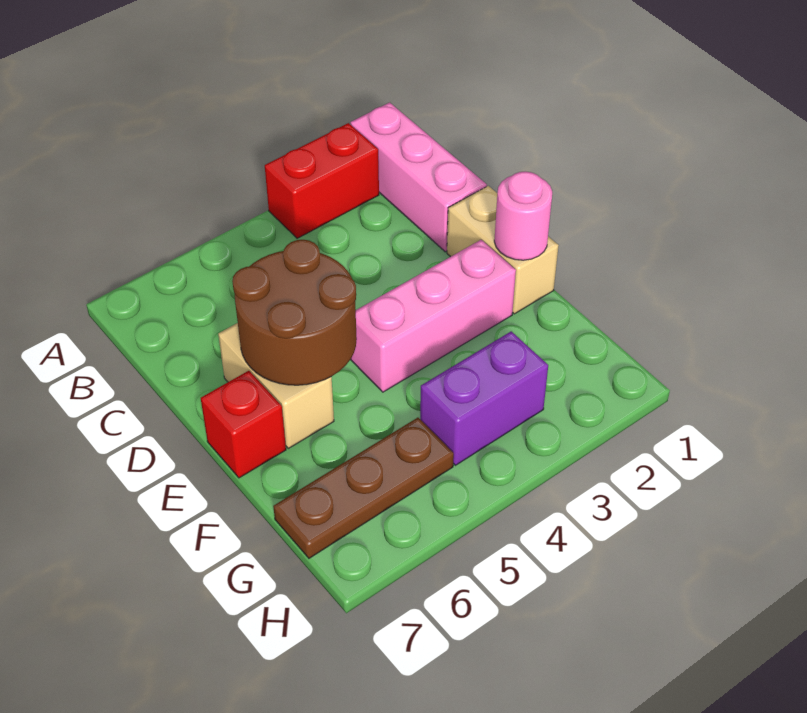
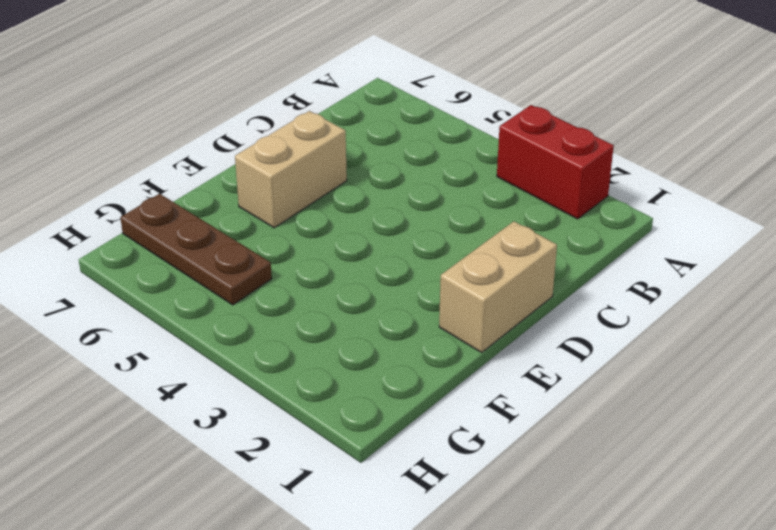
none -> pink brick A1:C1 level 1
none -> pink brick E2:E4 level 1

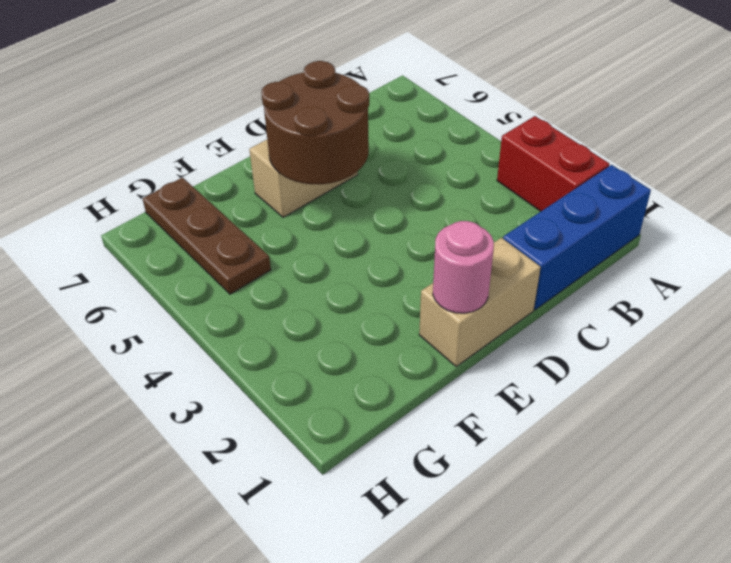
blue brick A1:C1 level 1 -> pink brick A1:C1 level 1
none -> pink brick E2:E4 level 1
none -> red brick E7 level 1

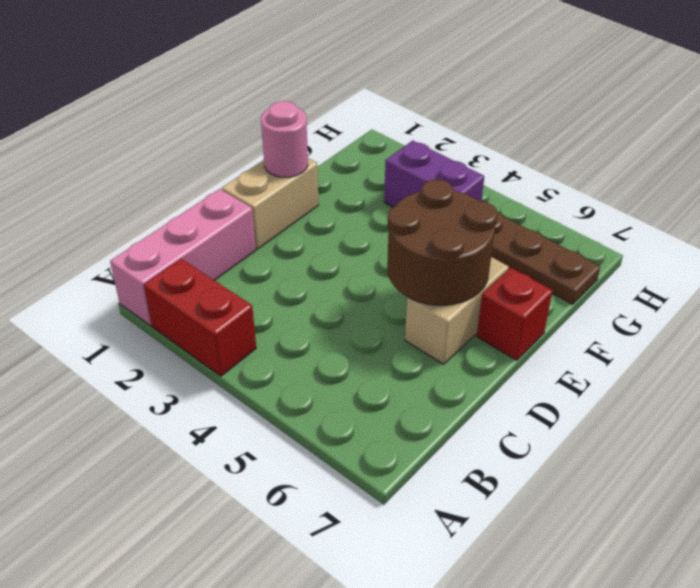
none -> pink brick E2:E4 level 1

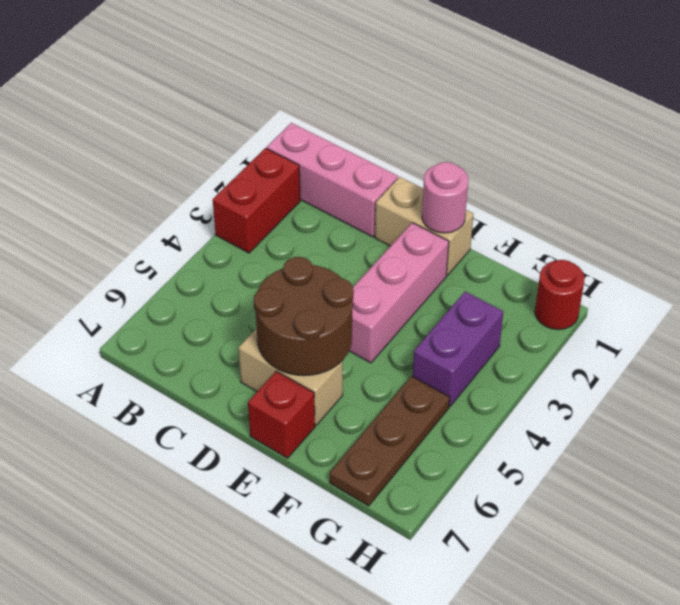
red round brick H1 level 1 -> none

